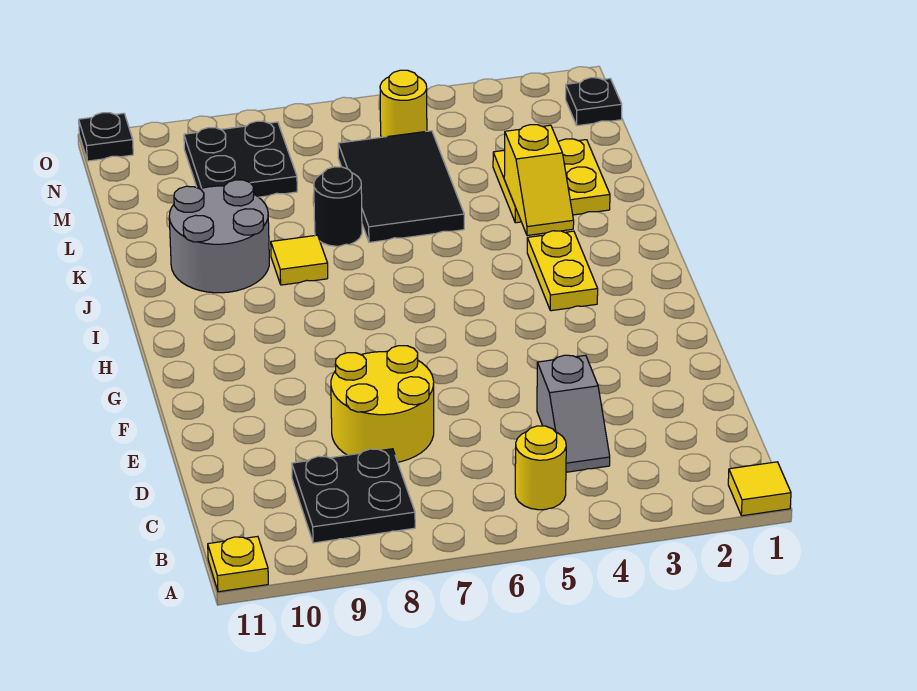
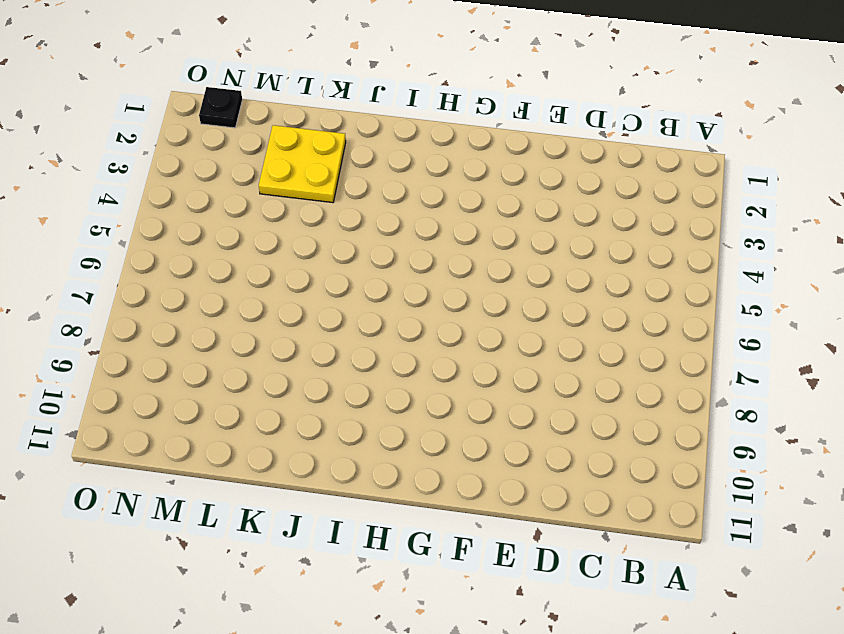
none -> yellow tile A1 level 1
none -> yellow plate A11 level 1
none -> yellow round brick B5 level 1

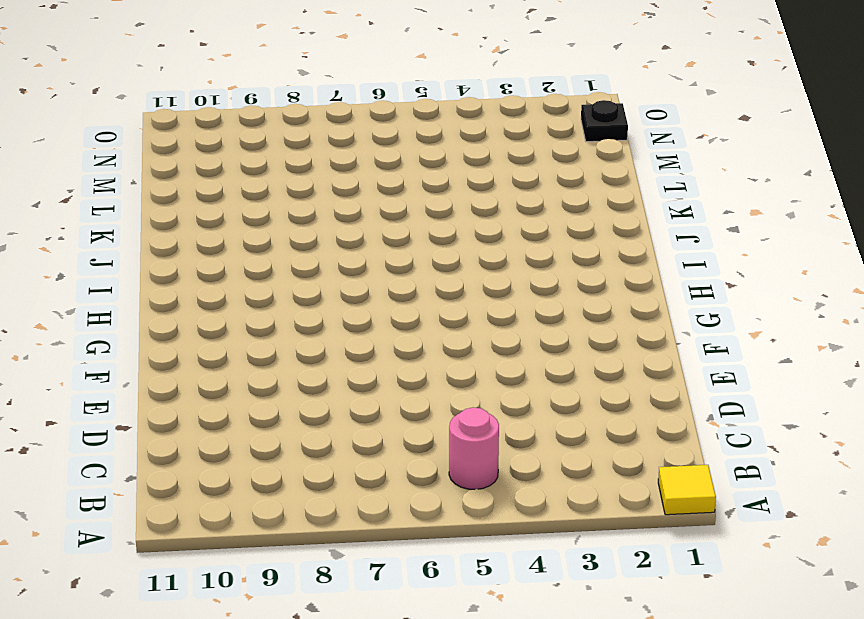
pink round brick B5 level 1 -> yellow round brick B5 level 1
none -> yellow plate A11 level 1
none -> black plate B8:C9 level 1
none -> grey slope C4:D4 level 1 top D

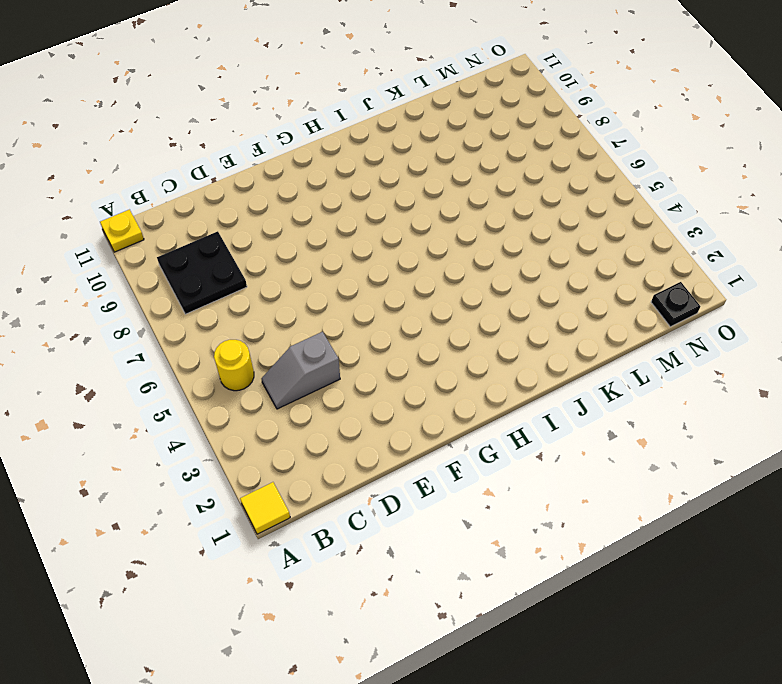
none -> yellow round brick D7:E8 level 1
none -> yellow plate H3:I3 level 1
none -> yellow tile J8 level 1

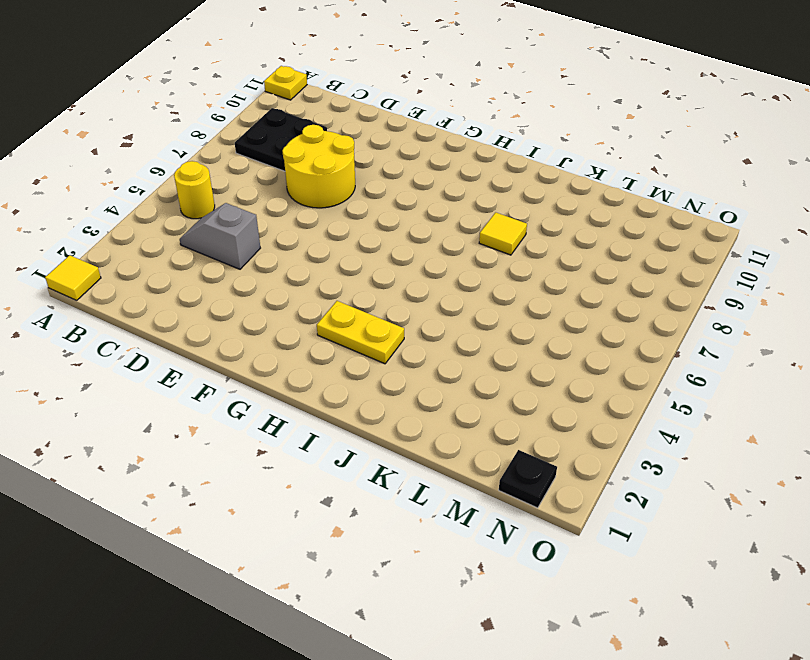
none -> grey round brick J9:K10 level 1
none -> yellow plate K2:L3 level 1
none -> black tile K5:M6 level 1

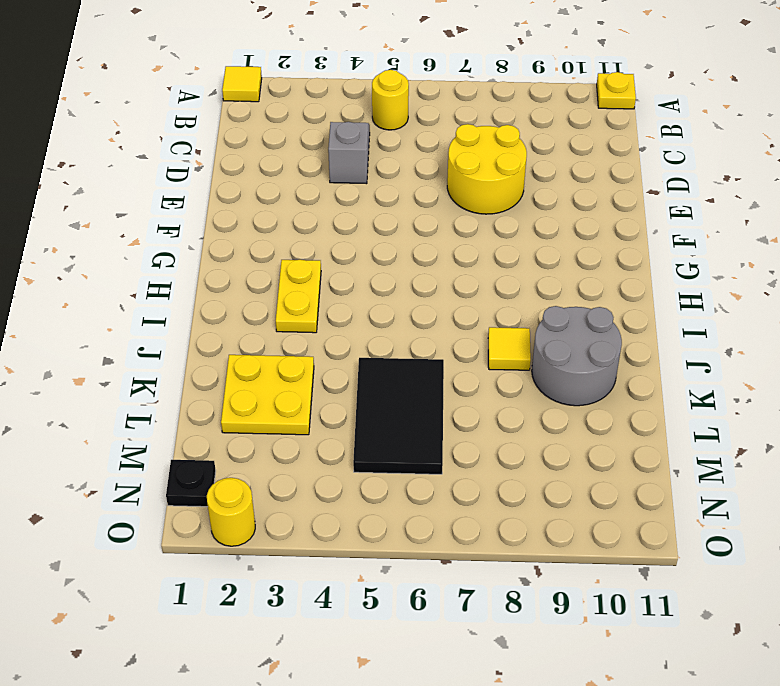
yellow round brick O2 level 1 -> yellow round brick N5 level 1
none -> black plate B8:C9 level 1
none -> black round brick K7 level 1
none -> black plate M8:N9 level 1

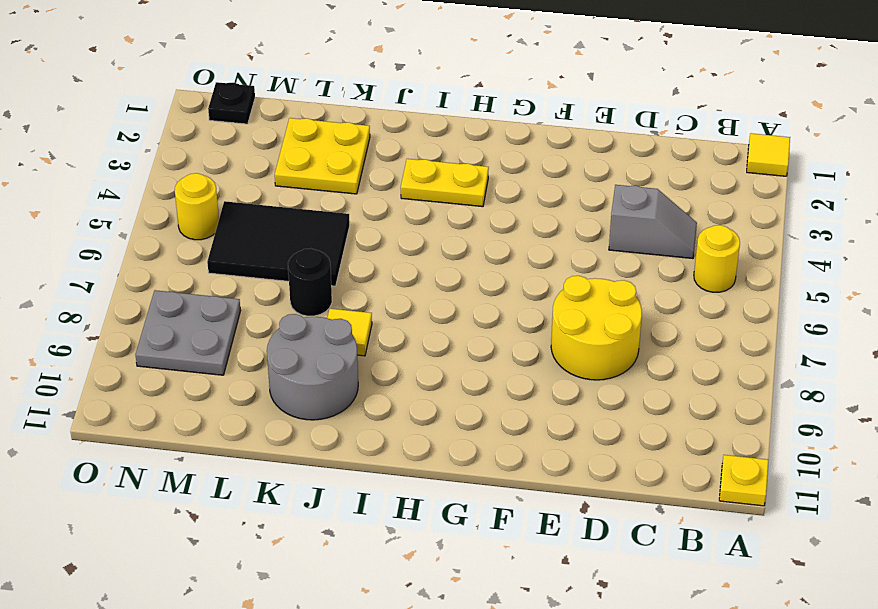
grey plate M8:N9 level 1 -> black plate M8:N9 level 1
none -> black plate B8:C9 level 1
none -> black plate O11 level 1
none -> yellow slope J3:K3 level 2 top K

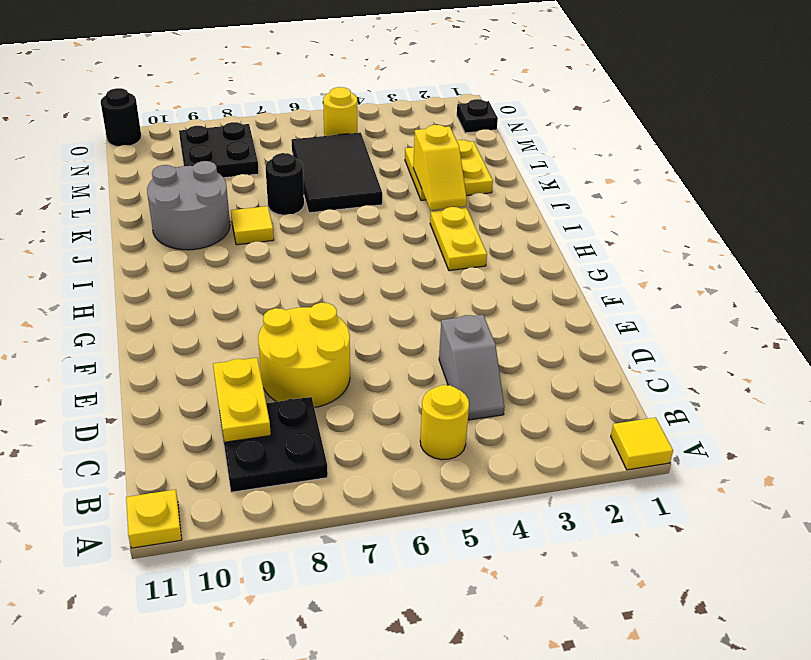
yellow plate C9:D9 level 2 -> none
black round brick O11 level 1 -> black plate O11 level 1

